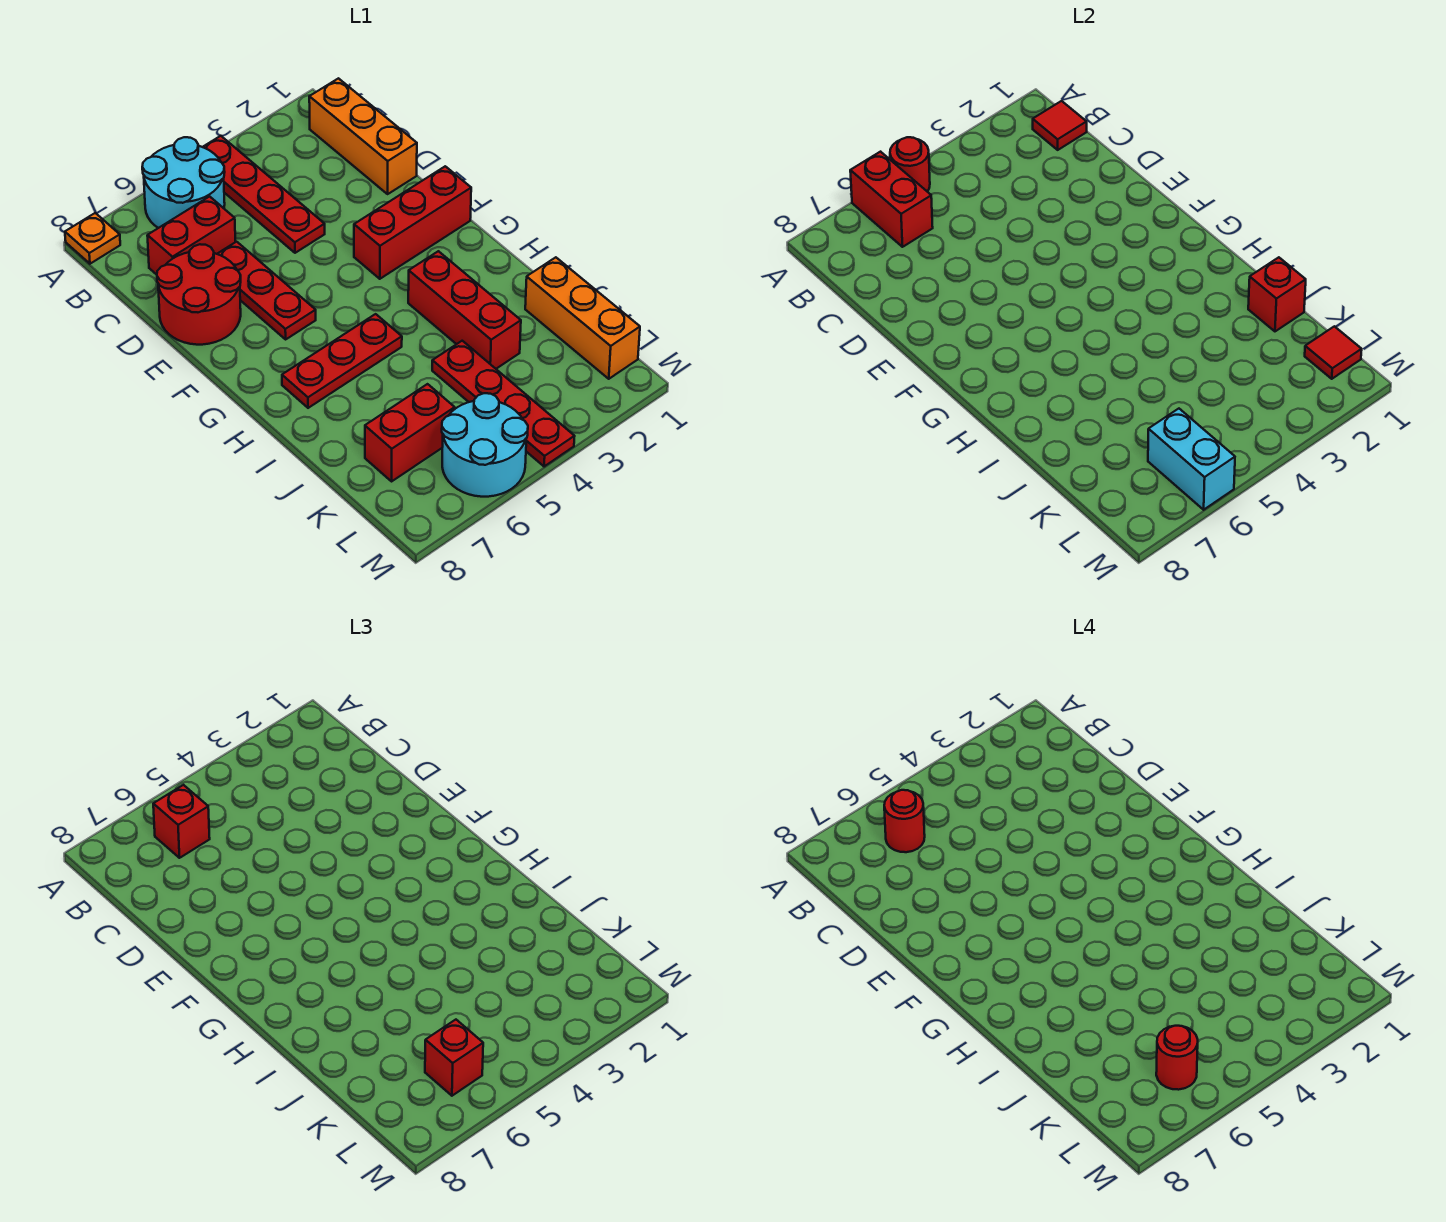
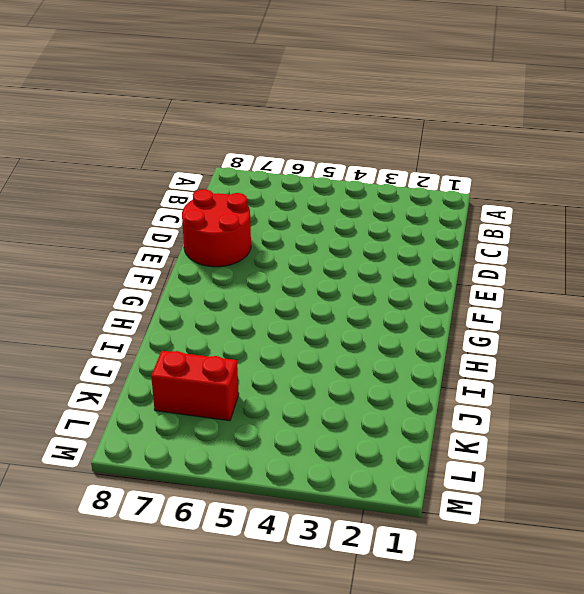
none -> red plate A4:D4 level 1
none -> cyan round brick A5:B6 level 1
none -> orange plate A8 level 1

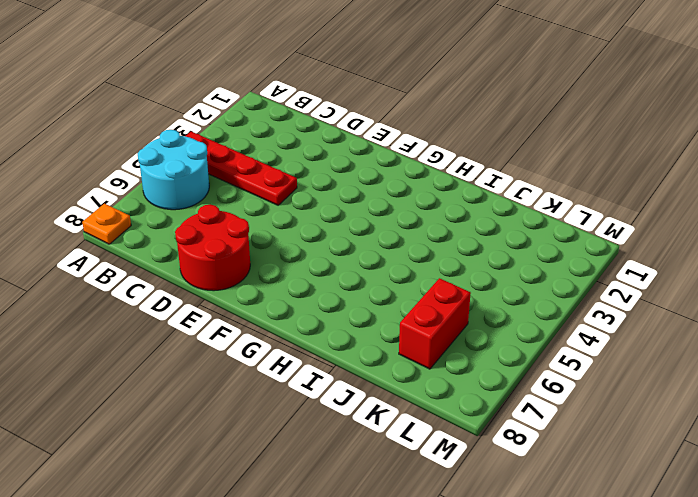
none -> orange brick B1:D1 level 1
none -> red brick C6:C7 level 1
none -> red plate D6:F6 level 1

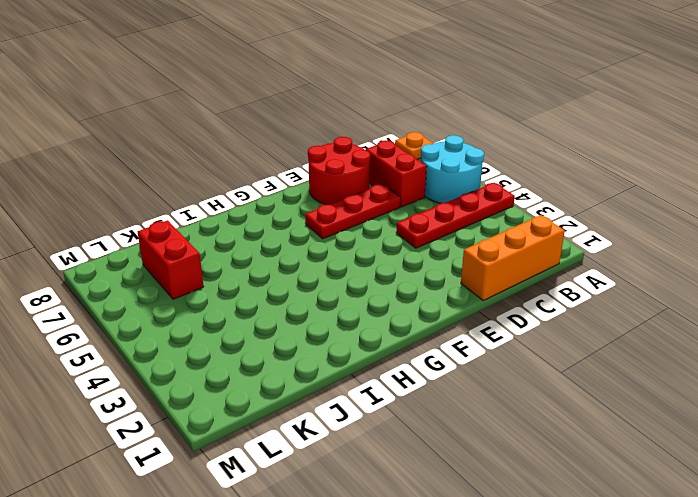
none -> red brick F1:F3 level 1
none -> red brick H3:J3 level 1
none -> red plate H5:H7 level 1

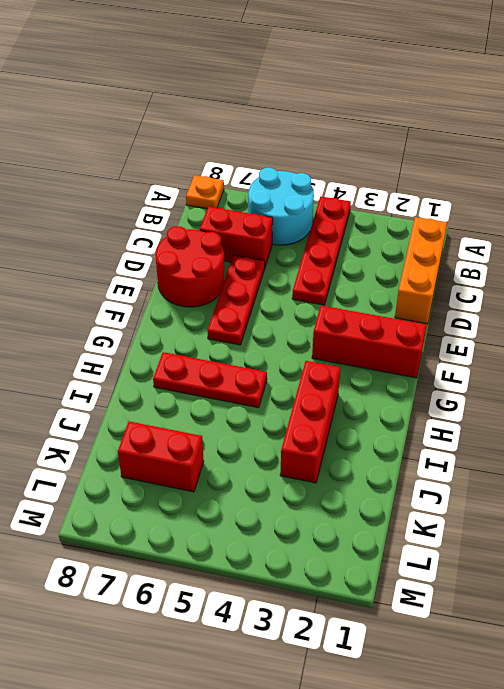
none -> orange brick J1:L1 level 1
none -> red plate J4:M4 level 1
none -> cyan round brick L5:M6 level 1

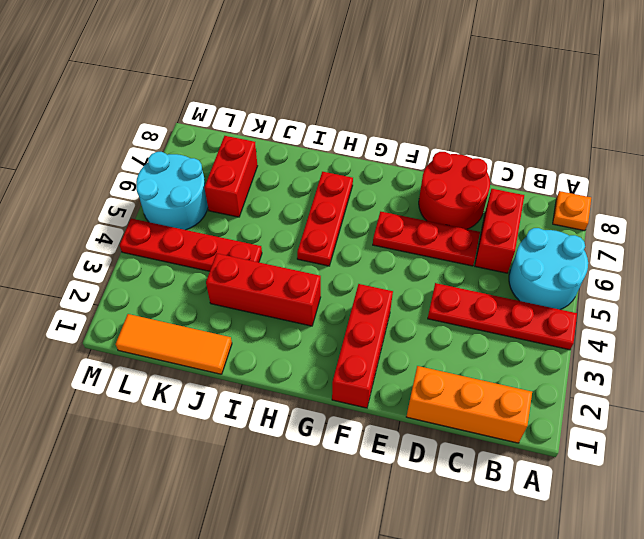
orange tile J1:L1 level 1 -> orange brick J1:L1 level 1
none -> red round brick A5 level 2
none -> red brick A6:B6 level 2
none -> red tile B1 level 2

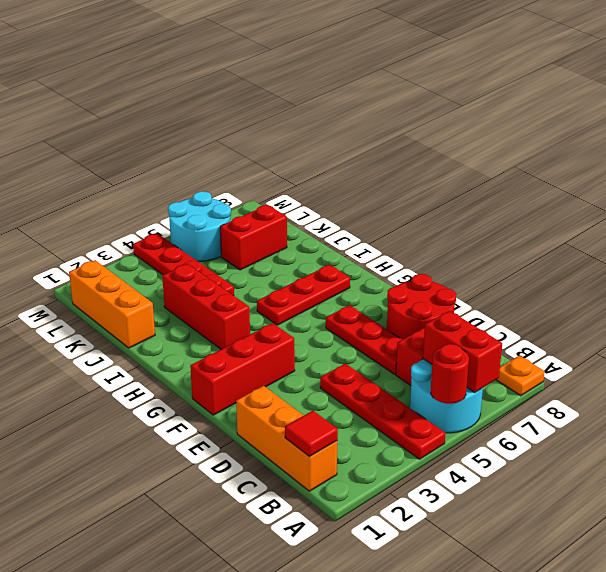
none -> red brick J1 level 2
none -> red tile L1 level 2
none -> cyan brick L6:M6 level 2

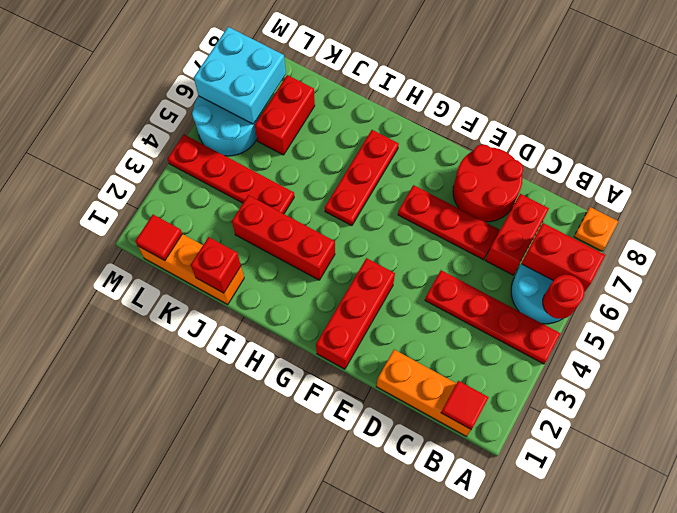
cyan brick L6:M7 level 2 -> cyan brick L6:M6 level 2
none -> red brick B6 level 3
none -> red brick L6 level 3
none -> red round brick B6 level 4

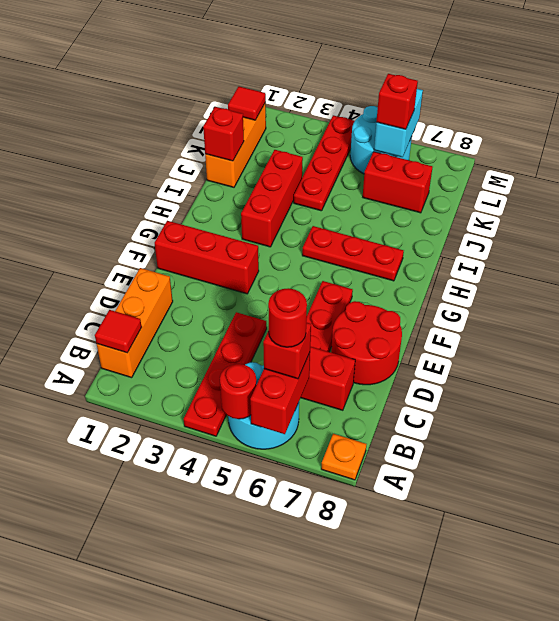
none -> red round brick L6 level 4

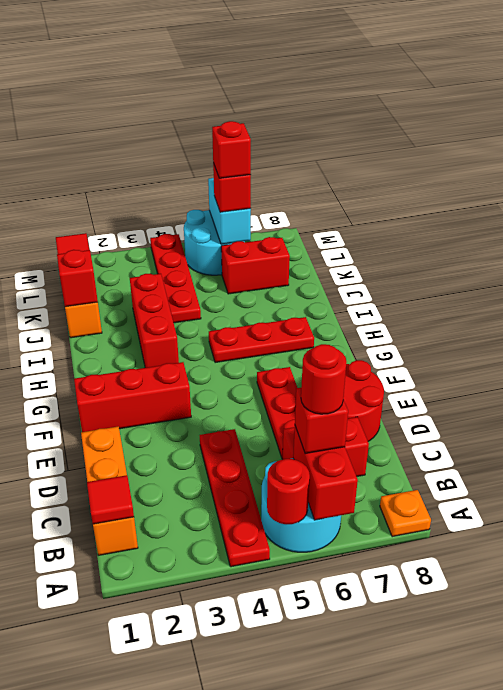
red brick L6 level 4 -> red round brick L6 level 4

